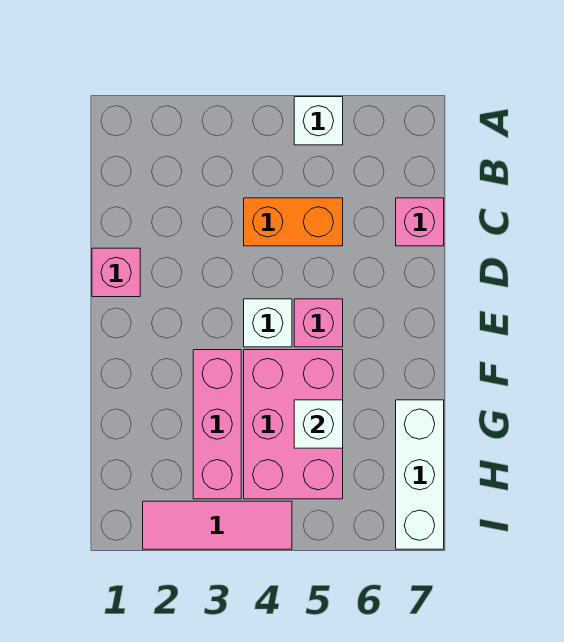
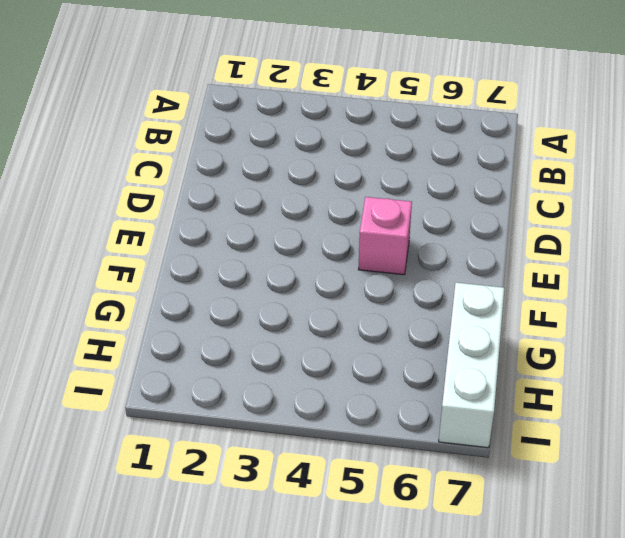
none -> white brick A5 level 1
none -> orange brick C4:C5 level 1

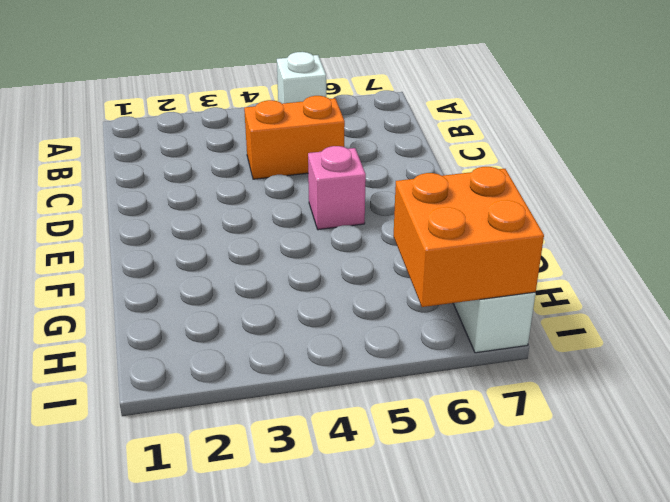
orange brick H6:I7 level 2 -> none
none -> pink brick C7 level 1
none -> pink brick D1 level 1

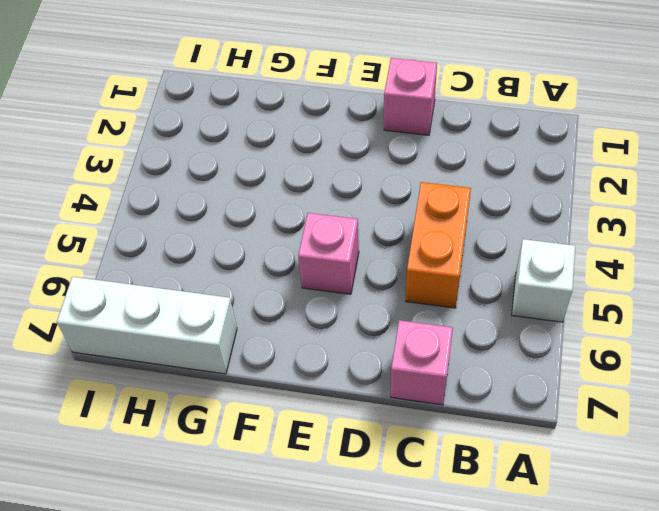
none -> white brick E4 level 1
none -> pink brick F3:H3 level 1

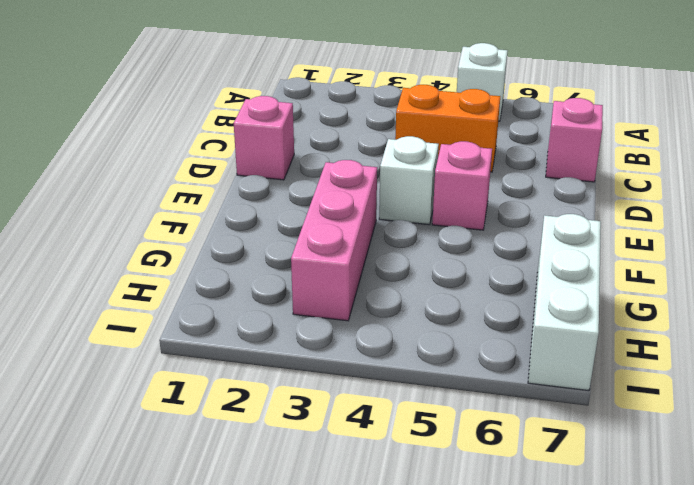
none -> pink brick F4:H5 level 1
none -> pink tile I2:I4 level 1

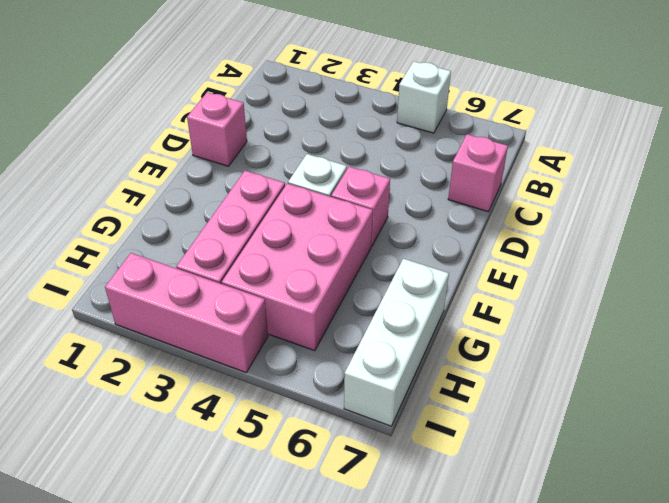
pink brick I2:I4 level 1 -> pink tile I2:I4 level 1
none -> orange brick C4:C5 level 1
none -> white brick G5 level 2

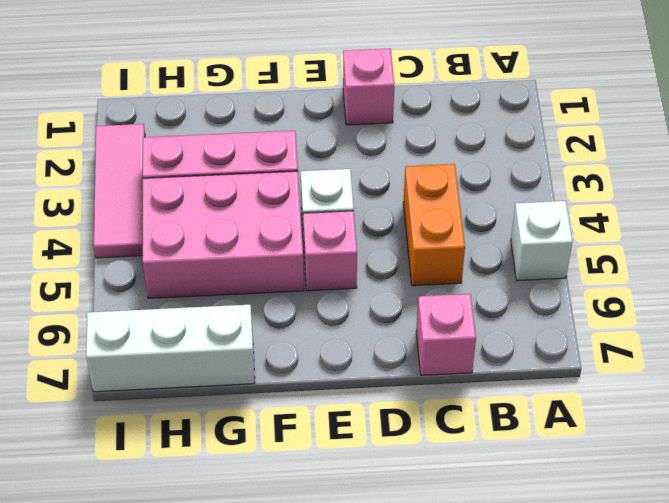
none -> white brick G5 level 2

